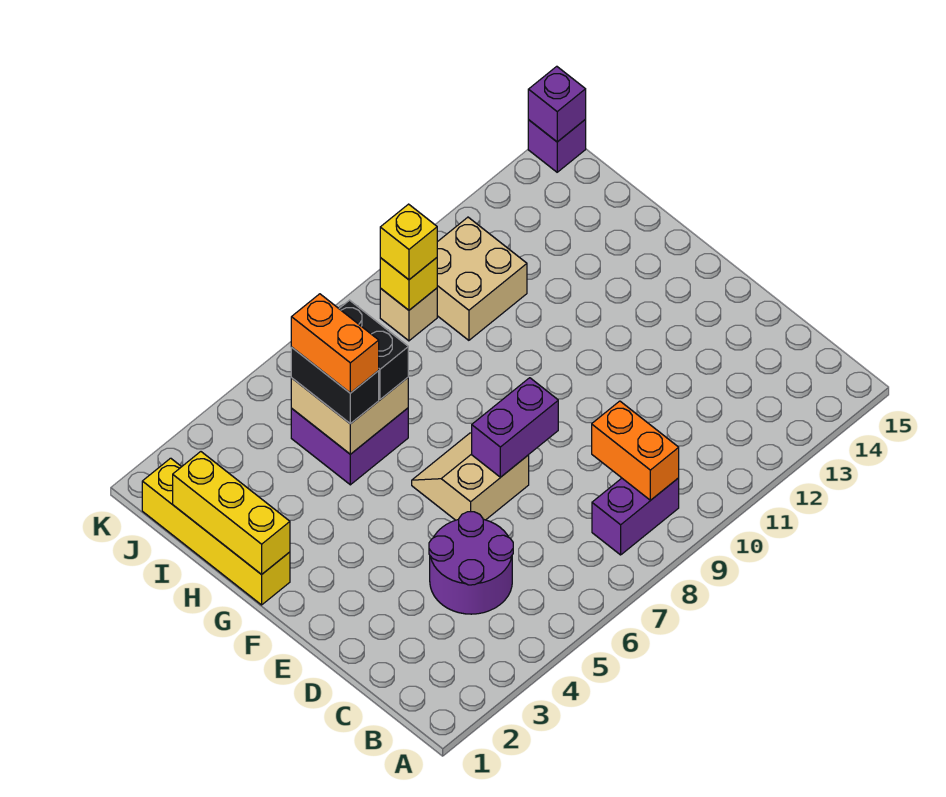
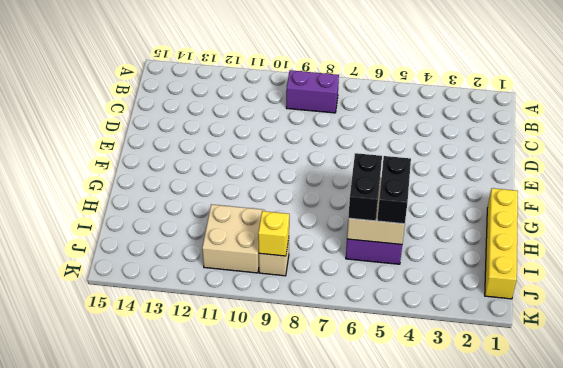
none -> purple round brick C4:D5 level 1
none -> tan slope E6:F7 level 1 top E
none -> purple brick K15 level 1

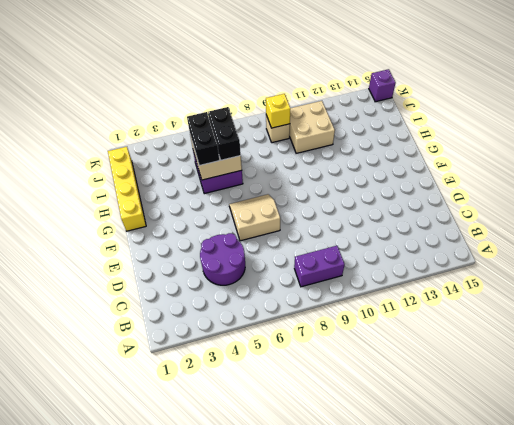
none -> orange brick B9:C9 level 2
none -> purple brick E7:E8 level 2
none -> yellow brick G1:I1 level 2

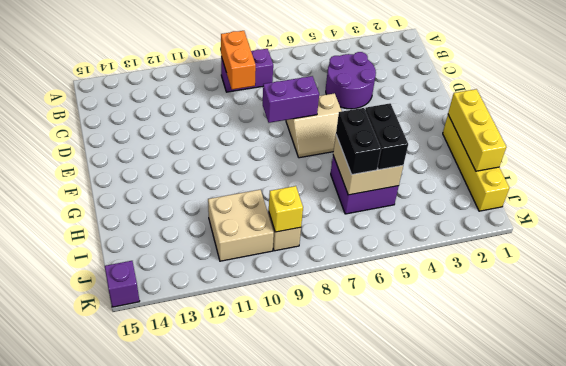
none -> purple brick K15 level 2
none -> yellow brick J9 level 3
none -> orange brick H5:I5 level 4

